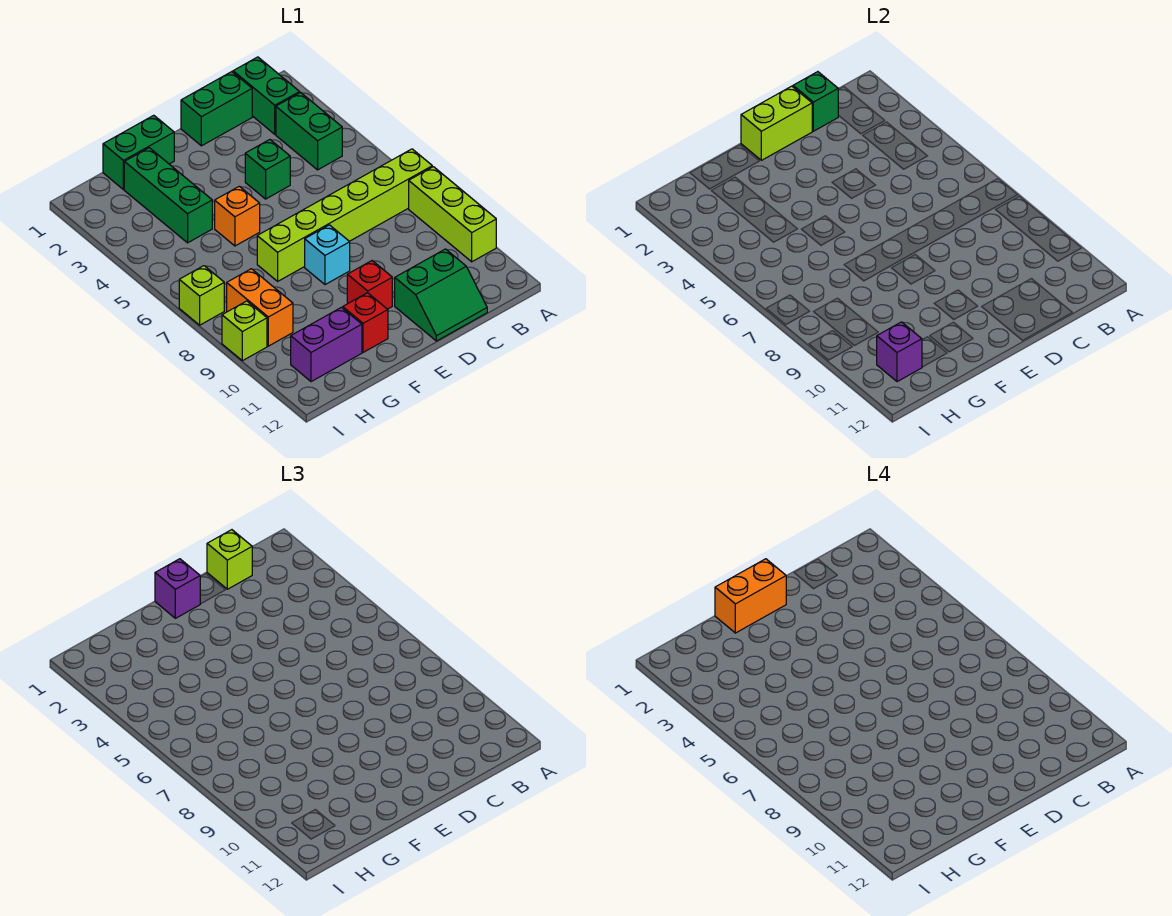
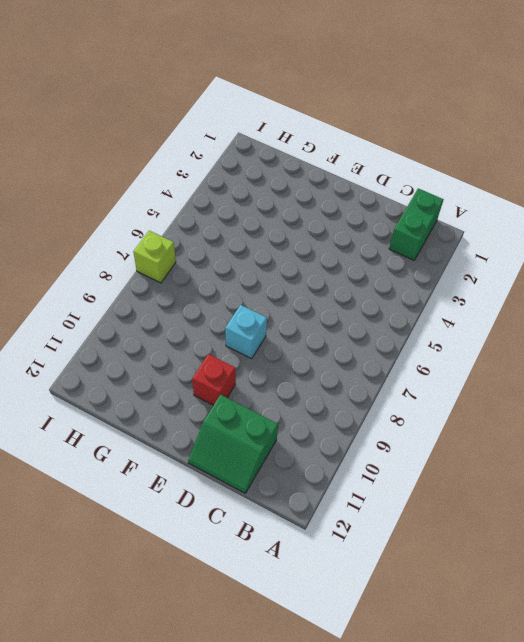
none -> lime brick A7:F7 level 1
none -> lime brick A8:A10 level 1
none -> green brick B3:B4 level 1

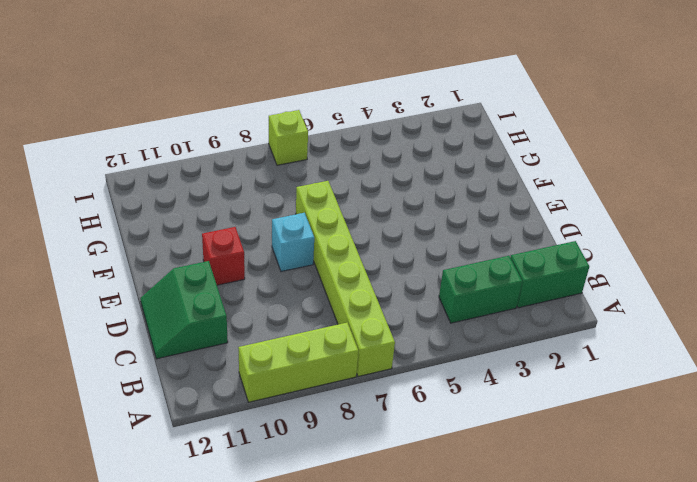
none -> green brick C1:D1 level 1
none -> green brick D4 level 1
none -> green brick F1:G1 level 1

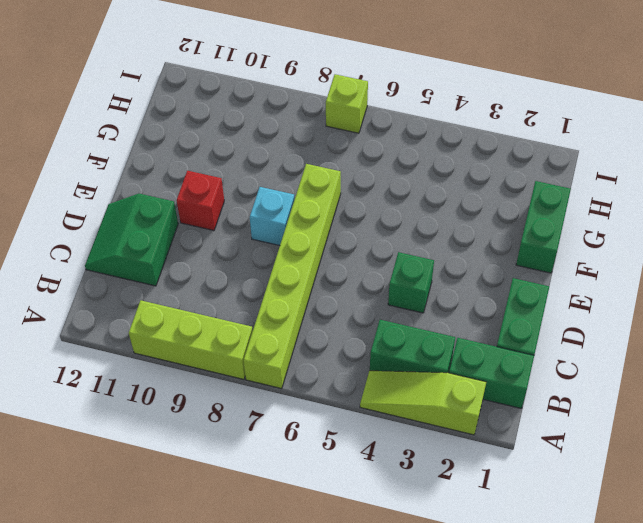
lime slope A2:A4 level 1 top 2 -> none
none -> orange brick F5 level 1
none -> red brick F11 level 1
none -> green brick G2:G4 level 1

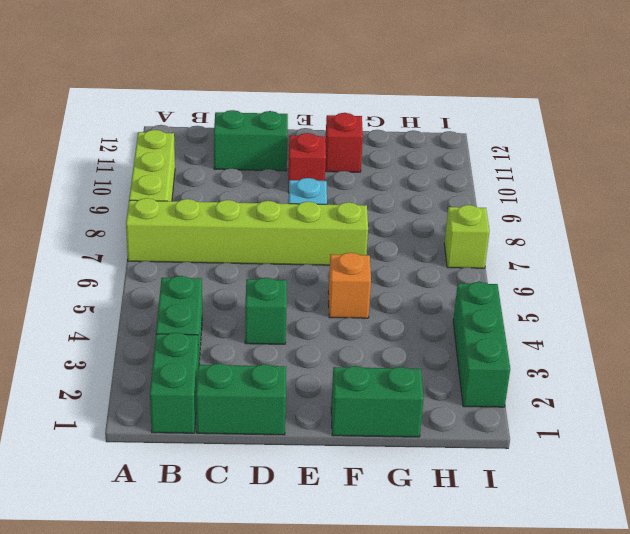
green brick I2:I4 level 1 -> green brick G2:G4 level 1
none -> purple brick G11:H11 level 1
none -> orange brick H8:H9 level 1
none -> lime brick I9 level 1

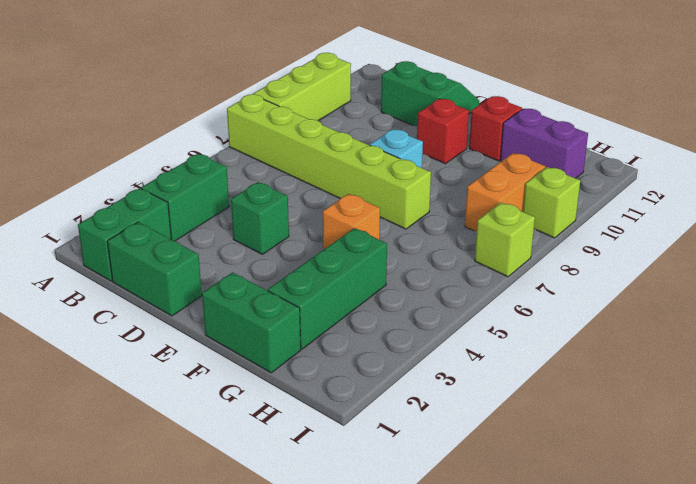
none -> green brick C1 level 2
none -> lime brick D1:E1 level 2
none -> purple brick H11 level 2

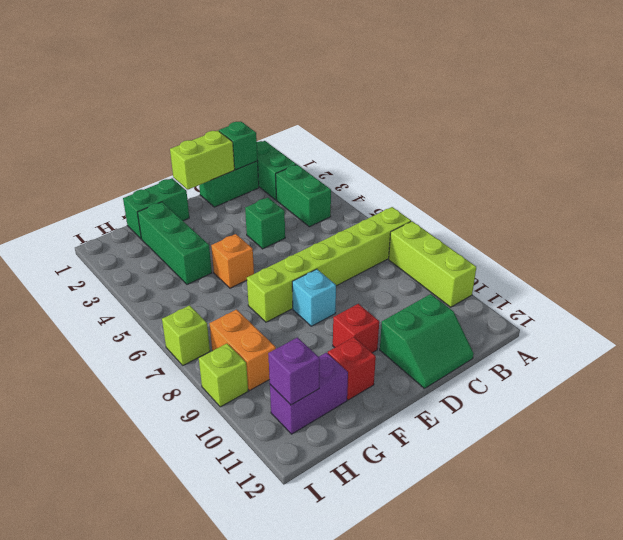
none -> lime brick C1 level 3
none -> purple brick E1 level 3
none -> orange brick E1:F1 level 4

